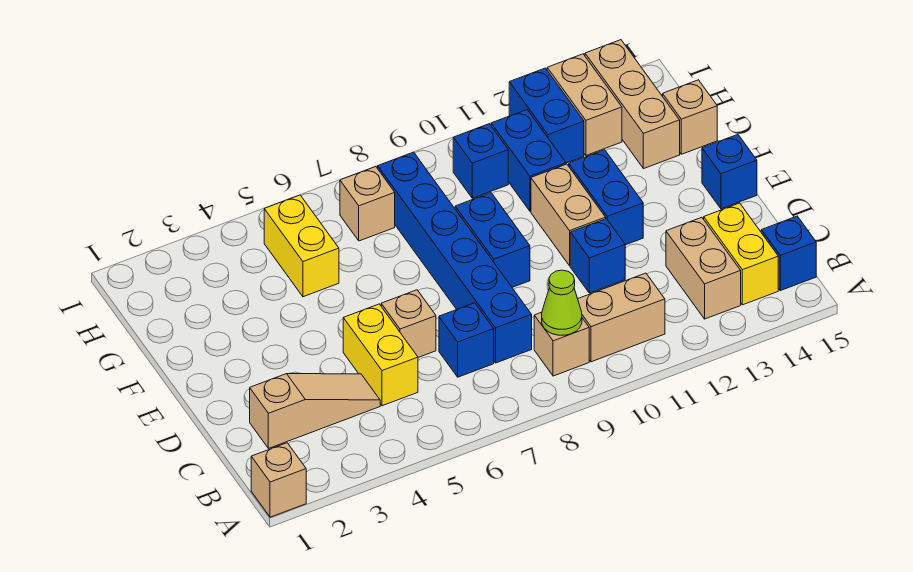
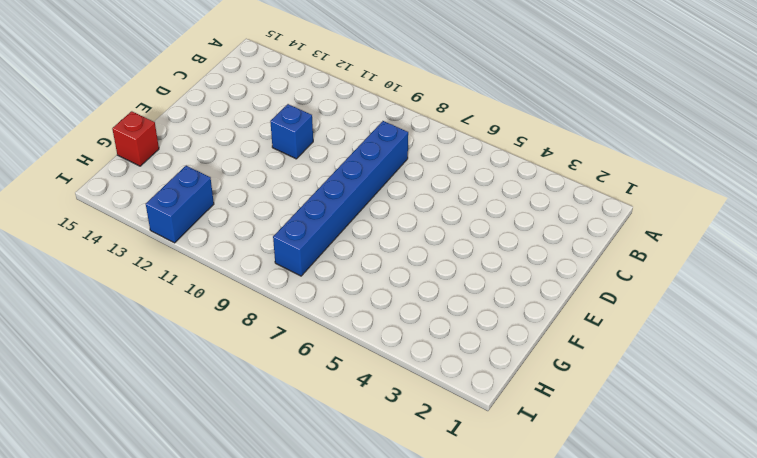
red brick G15 level 1 -> tan brick G15 level 1
none -> tan brick A1 level 1
none -> tan brick B9 level 1
none -> tan brick B10:B11 level 1

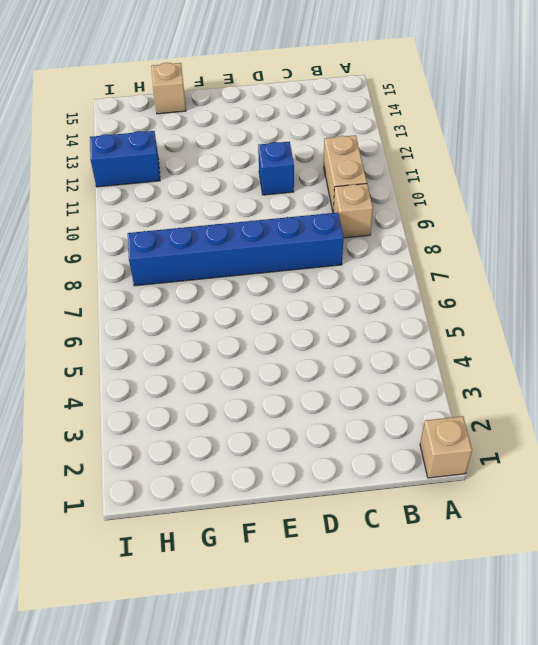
none -> tan brick B13:C13 level 1
none -> yellow brick B14:C14 level 1
none -> blue brick B15 level 1

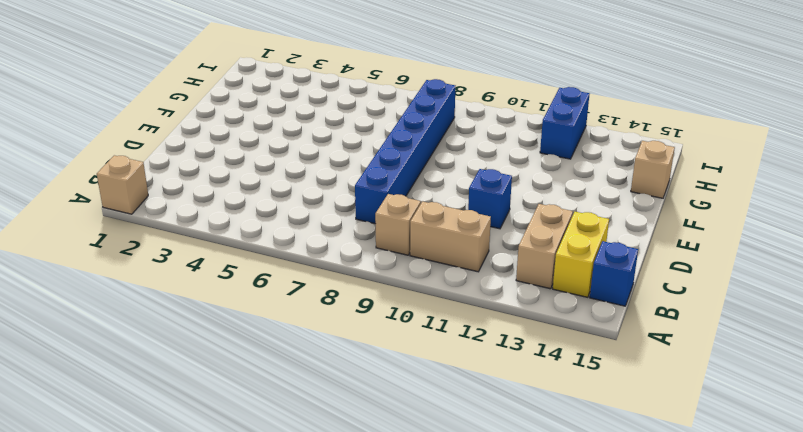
none -> tan slope C2:C4 level 1 top 2
none -> yellow brick C5:D5 level 1
none -> blue brick C7 level 1

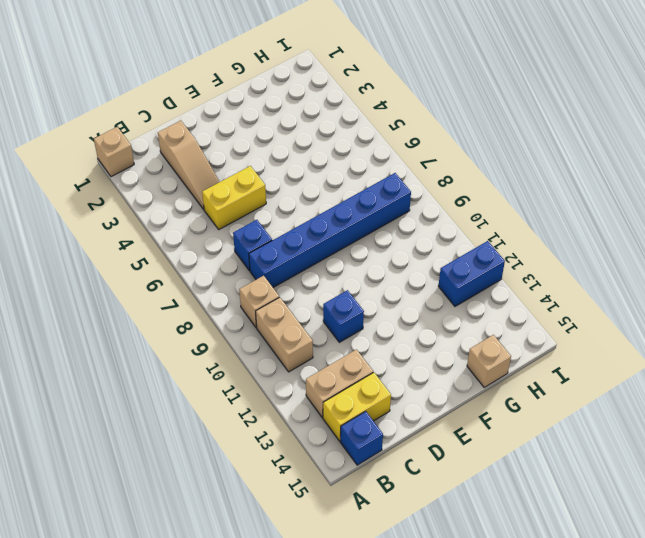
none -> tan brick D6 level 1
none -> blue brick E9:F9 level 1
none -> tan brick E11:F11 level 1

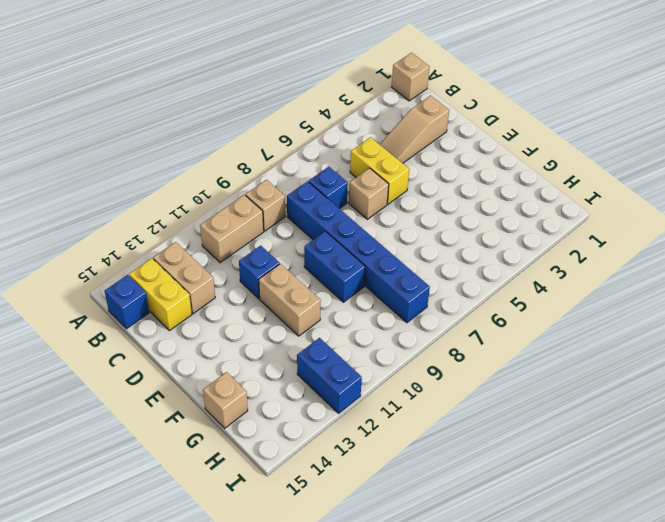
none -> blue brick E12:F12 level 1
none -> blue brick E15 level 1
none -> yellow brick G5:H5 level 1

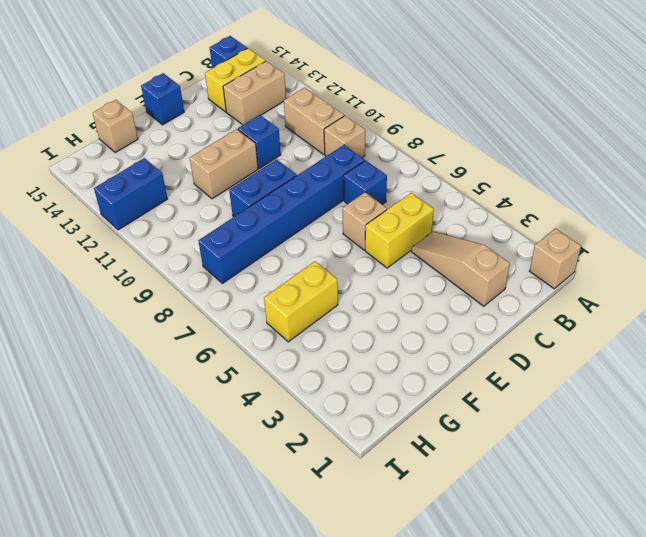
none -> blue brick E12:F12 level 1
none -> blue brick G11:H11 level 1
none -> tan brick G14:I14 level 1

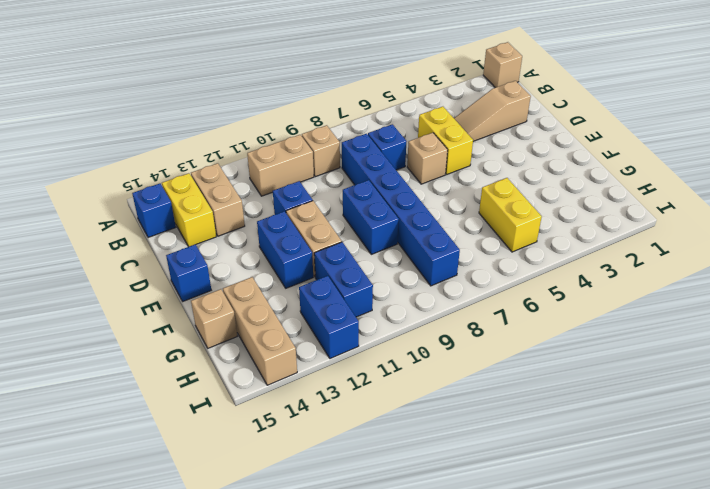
none -> tan brick H7 level 1
none -> blue brick H10 level 1
none -> tan brick H13:I13 level 1

